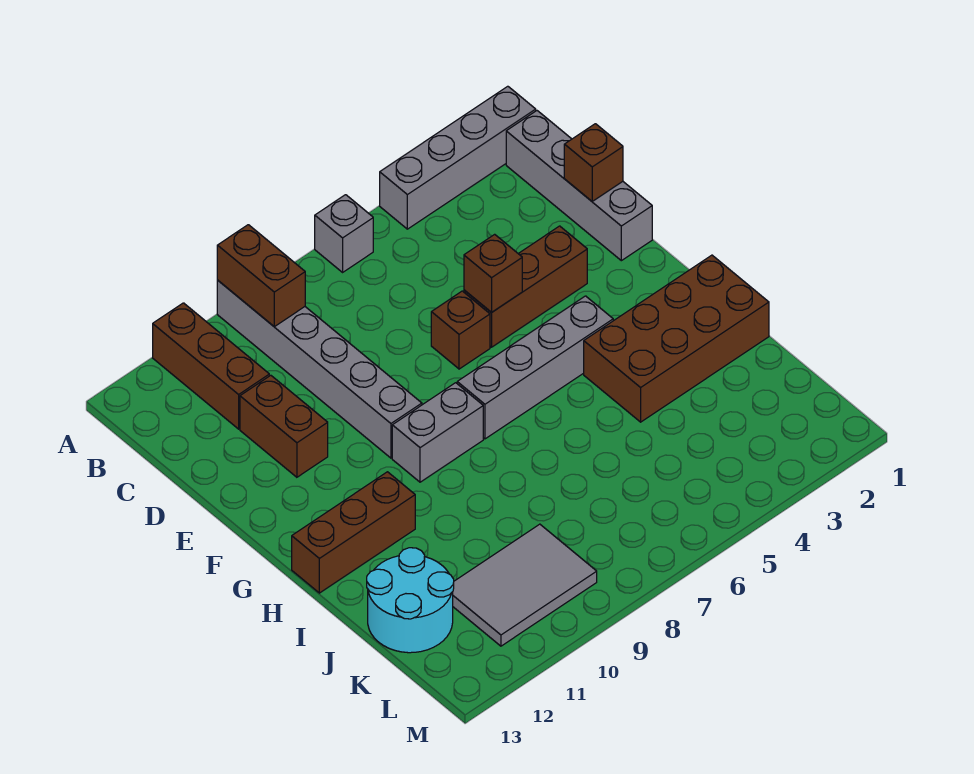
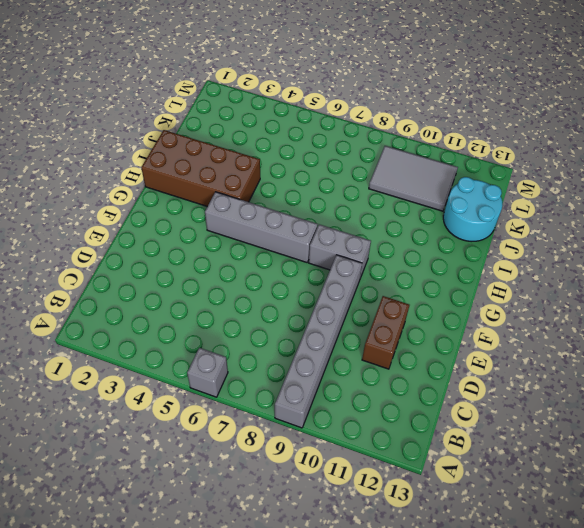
none -> grey brick A1:A4 level 1
none -> brown brick A11:C11 level 1
none -> grey brick B1:E1 level 1

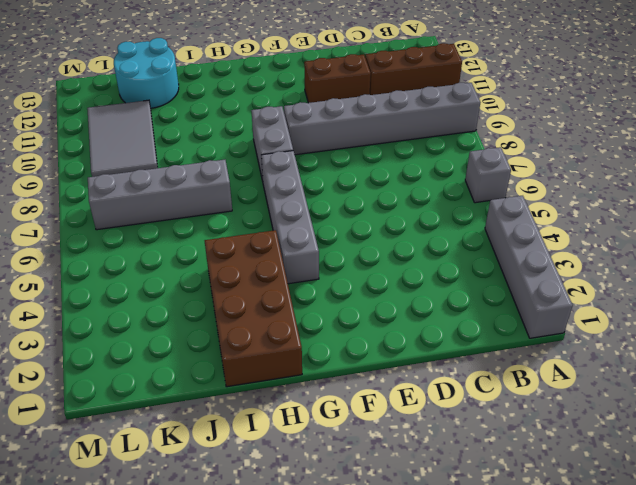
grey brick I7:L7 level 1 -> grey brick B1:E1 level 1
none -> brown brick E3:E5 level 1
none -> brown brick E6 level 1
none -> brown brick H11:H13 level 1

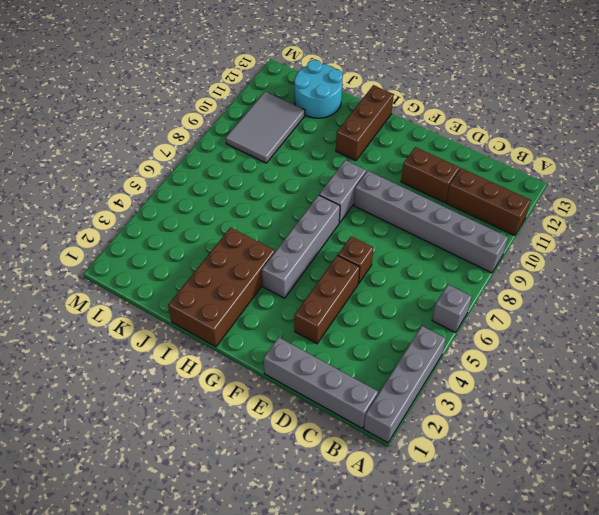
none -> brown brick A9:B9 level 2
none -> brown brick D1 level 2
none -> brown brick E5 level 2

